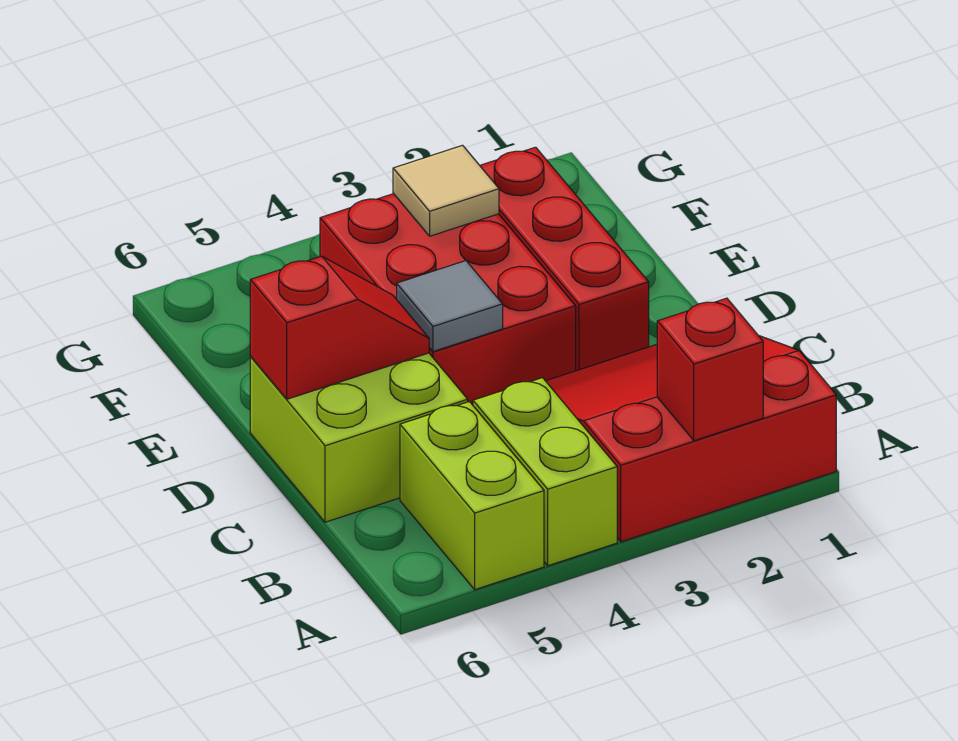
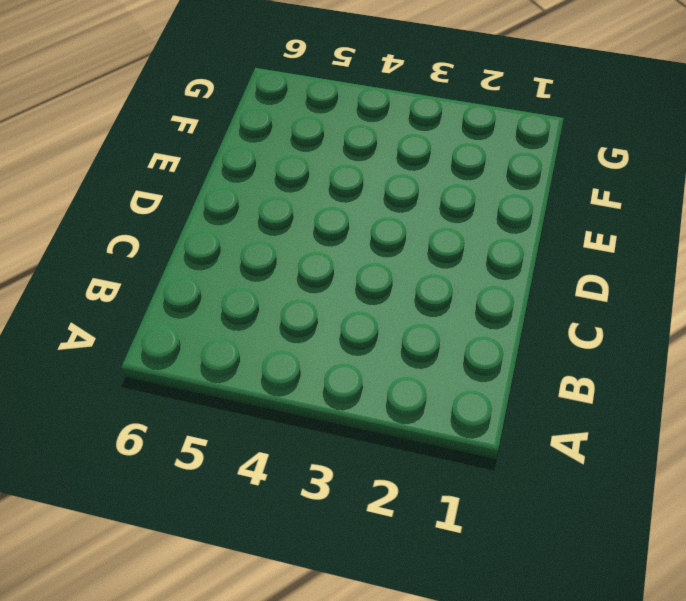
none -> red slope A1:C3 level 1 top A
none -> lime brick A4:B4 level 1

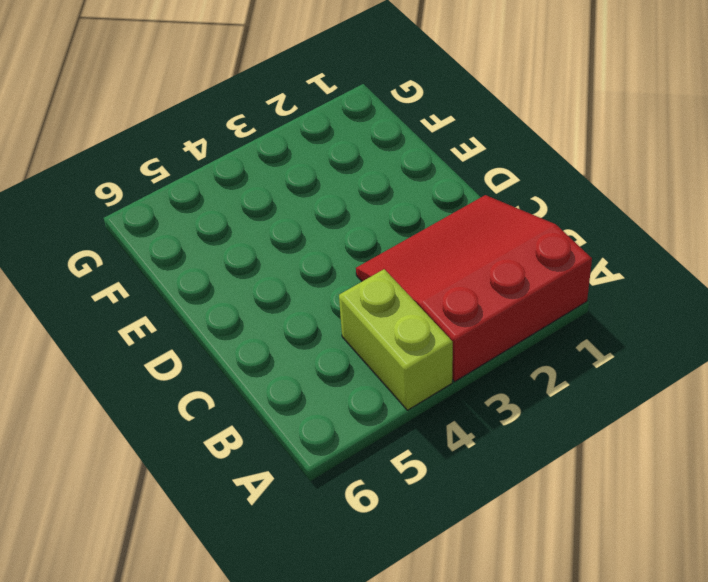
none -> lime brick A5:B5 level 1
none -> lime brick C5:D6 level 1

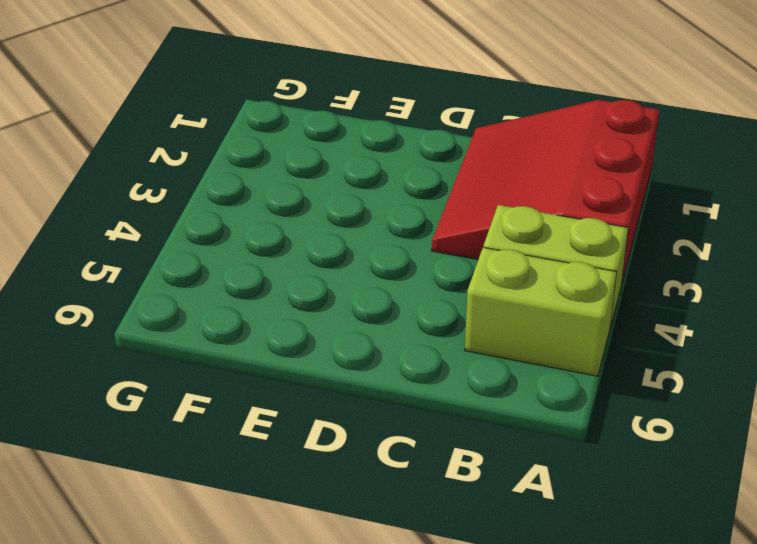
none -> lime brick C5:D6 level 1
none -> red brick D2:F2 level 1

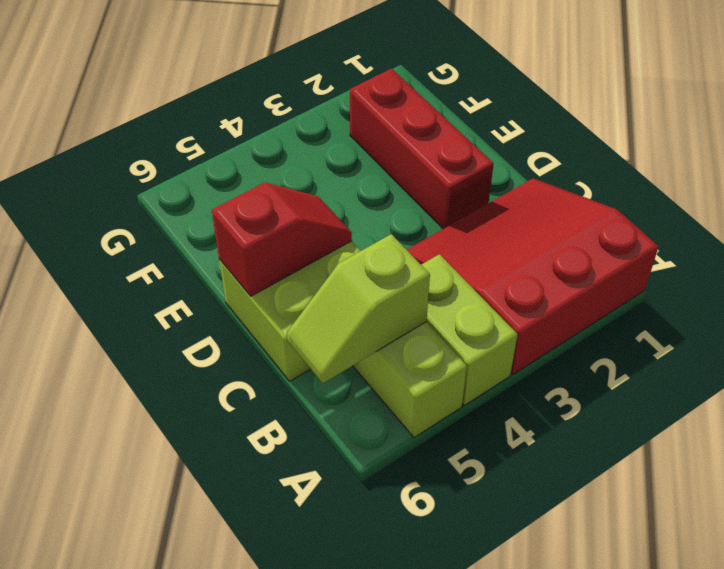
lime slope B5:B6 level 2 top 5 -> none
none -> red brick D3:F4 level 1
none -> red brick A2 level 2

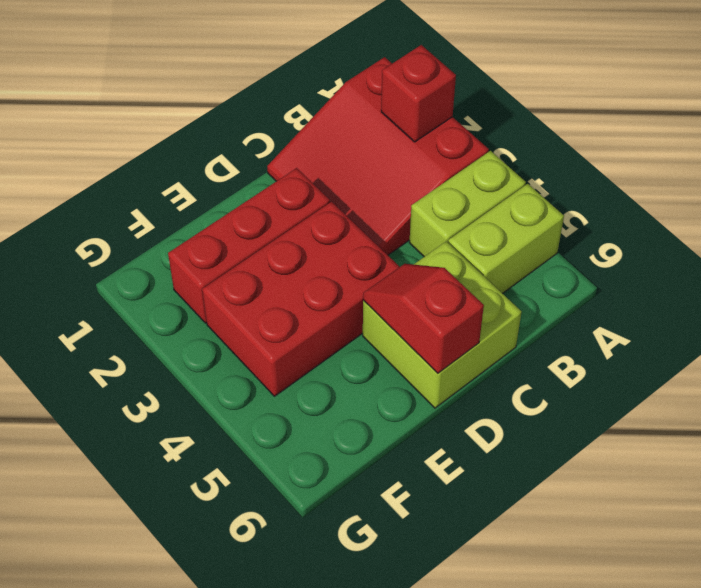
none -> grey tile D4 level 2
none -> tan tile F3 level 2

